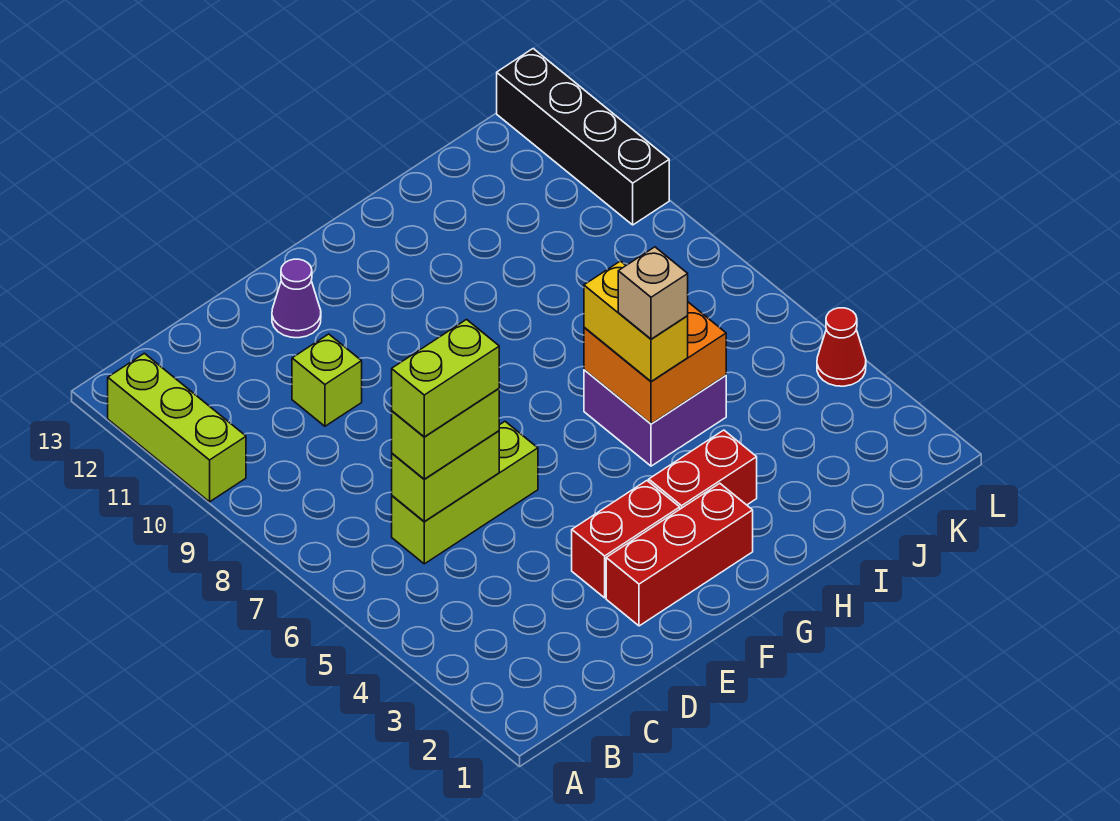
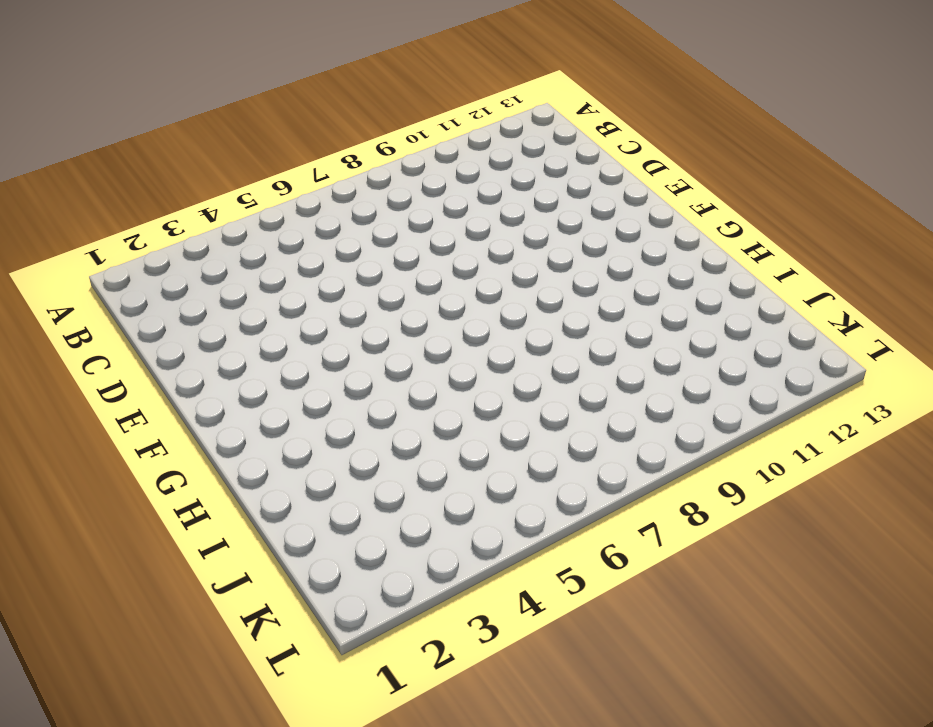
none -> lime brick A10:A12 level 1
none -> lime brick C6:E6 level 1
none -> lime brick D10 level 1

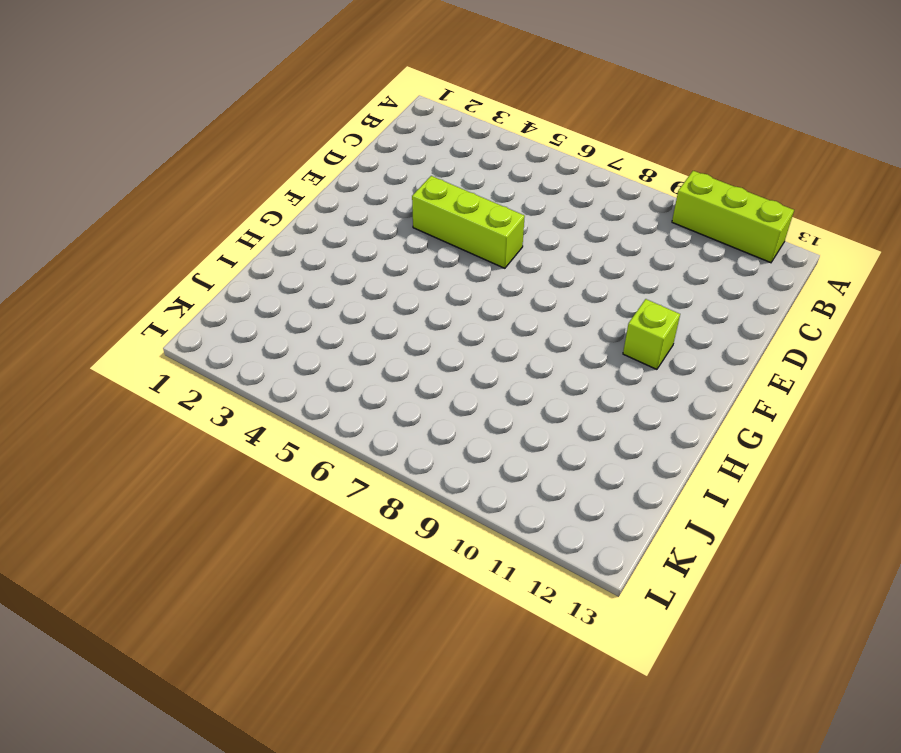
lime brick E4:E6 level 1 -> lime brick C6:E6 level 1
lime brick F11 level 1 -> lime brick D10 level 1
none -> red brick E2:G2 level 1
none -> red brick E3:F3 level 1
none -> purple cone E12 level 1

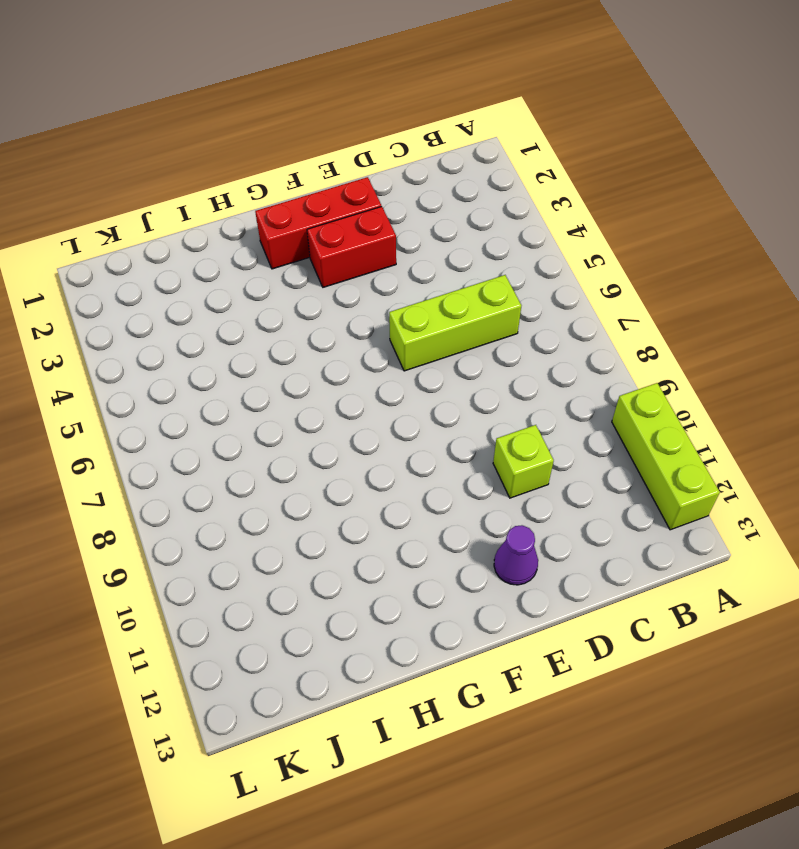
none -> red brick G3:H3 level 1
none -> purple brick H5:I6 level 1
none -> red cone L4 level 1

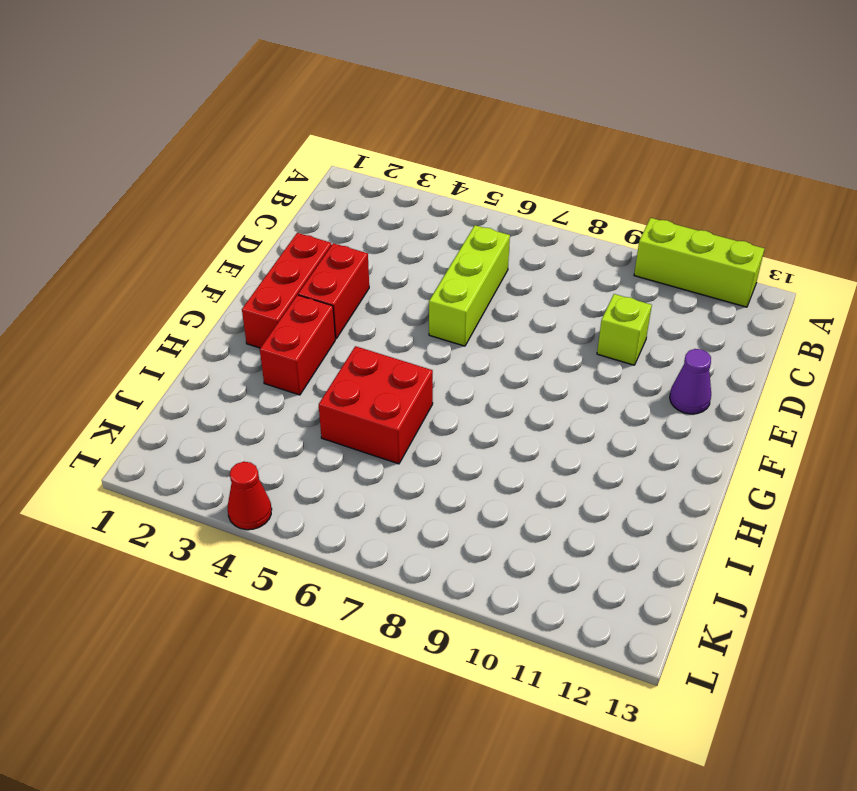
red brick H5:I6 level 1 -> purple brick H5:I6 level 1
none -> black brick L10:L13 level 1
none -> lime brick C6:D6 level 2
none -> orange brick H5:I6 level 2

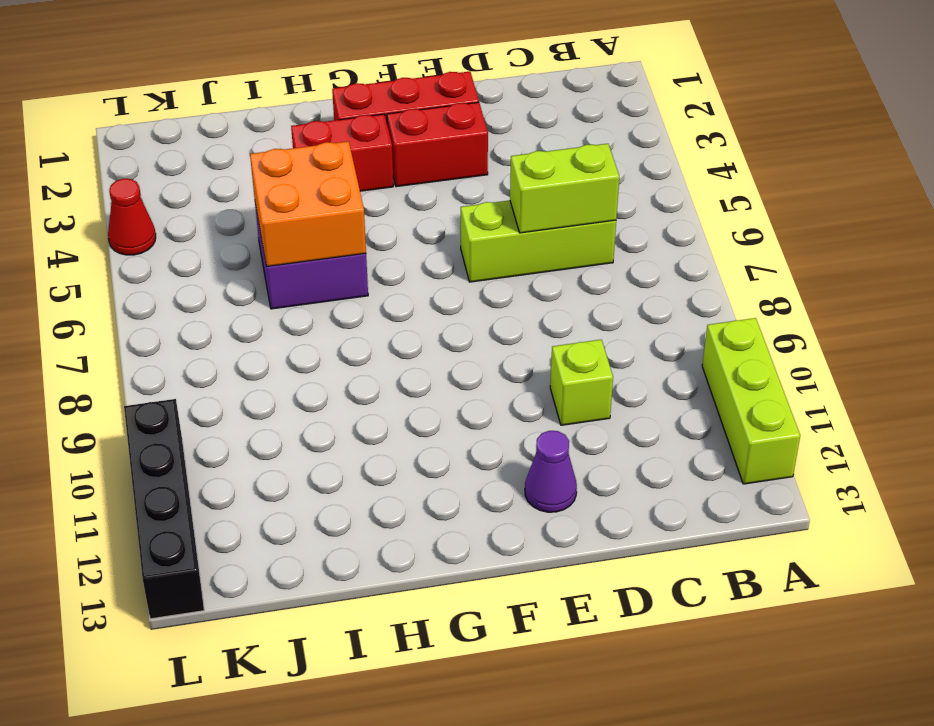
none -> lime brick C6:D6 level 3
none -> yellow brick H5:H6 level 3
none -> lime brick C6:D6 level 4

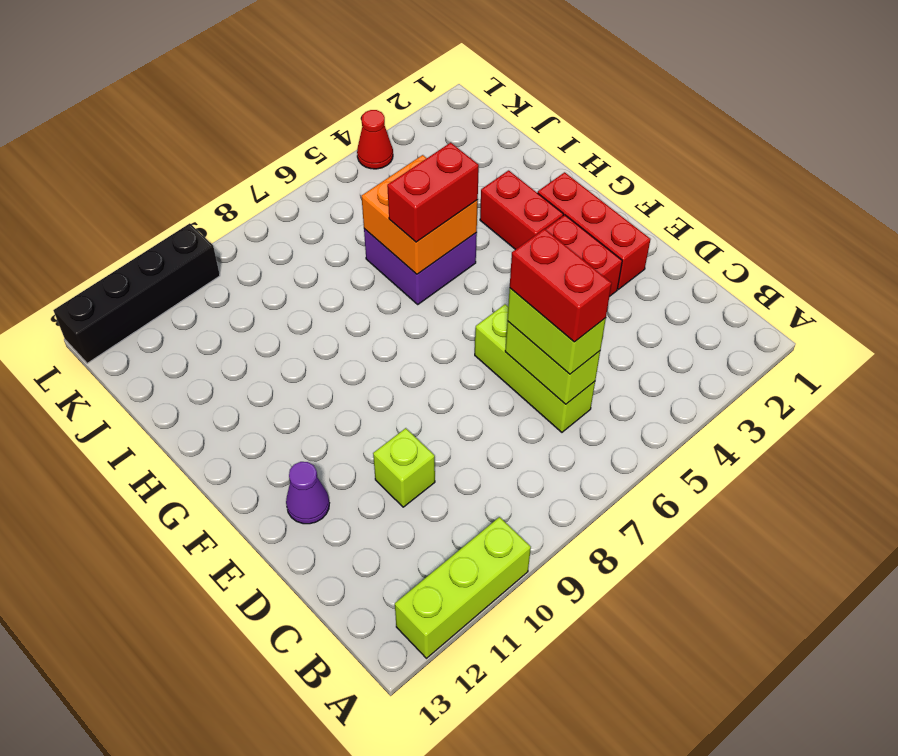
red brick C6:D6 level 4 -> lime brick C6:D6 level 4
red brick H5:H6 level 3 -> yellow brick H5:H6 level 3
none -> tan brick H5 level 4

